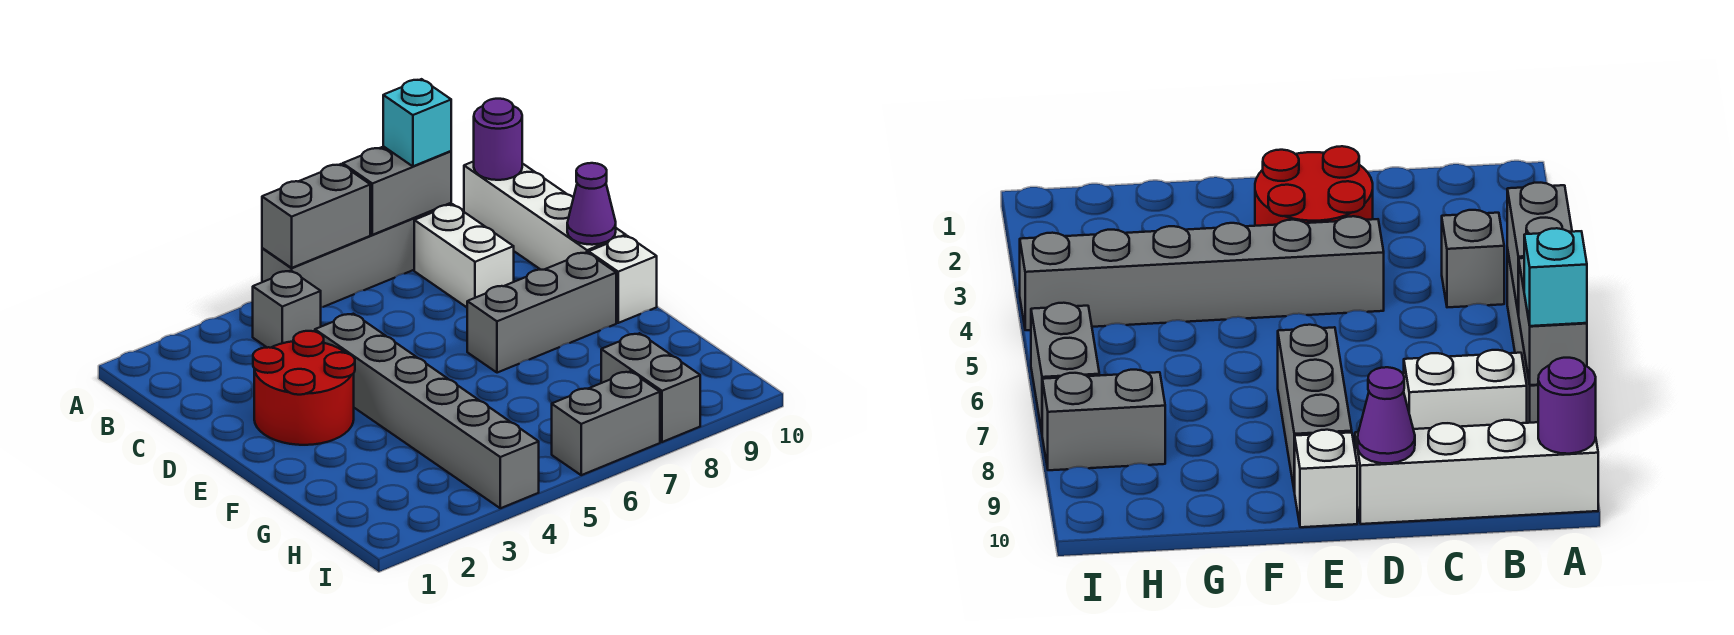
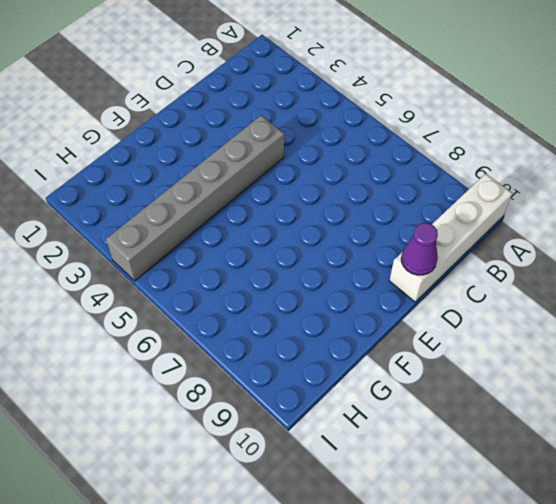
none -> grey brick A5:A8 level 1
none -> grey brick B4 level 1
none -> white brick B8:C8 level 1

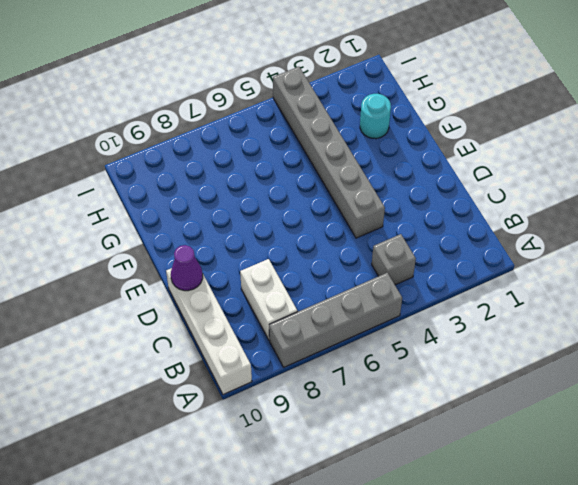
cyan round brick G2 level 1 -> none
none -> red round brick D2:E3 level 1
none -> grey brick E7:E9 level 1
none -> white brick E10 level 1

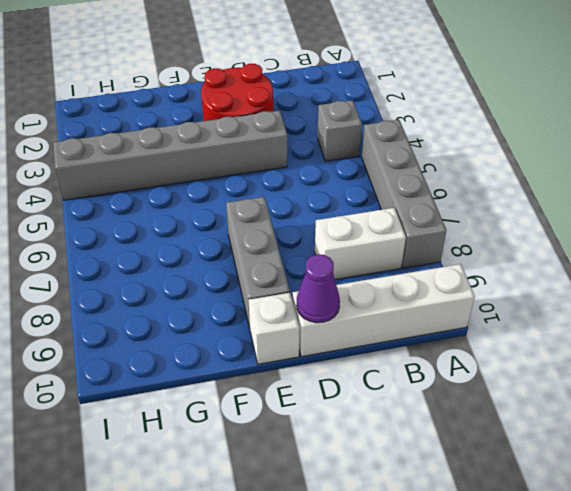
none -> grey brick H8:I8 level 1
none -> grey brick I6:I7 level 1
none -> grey brick A5:A6 level 2

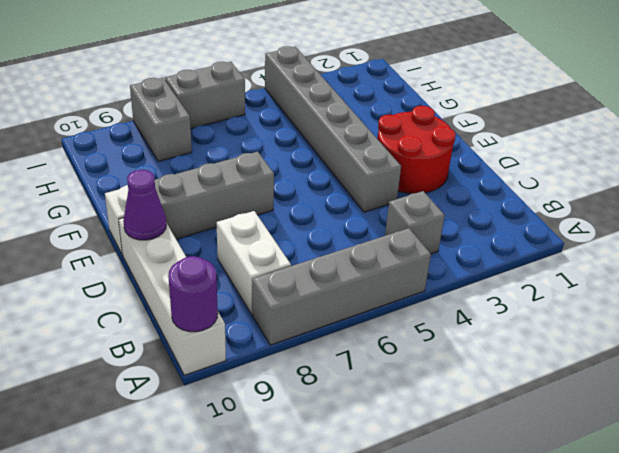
none -> grey brick A5:A6 level 2
none -> grey brick A7:A8 level 2
none -> cyan brick A8 level 3

